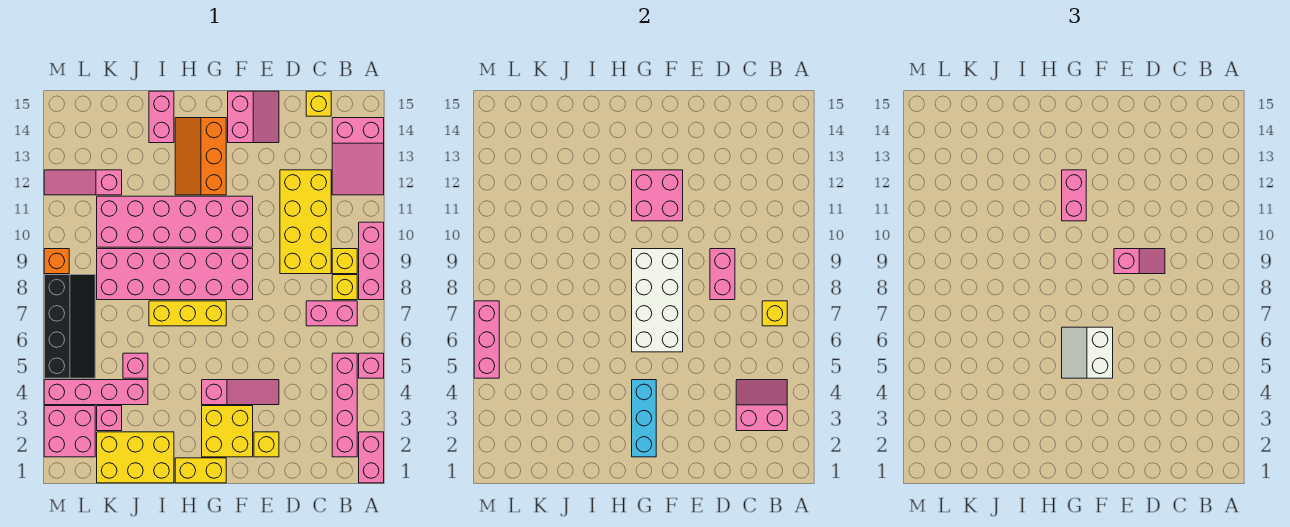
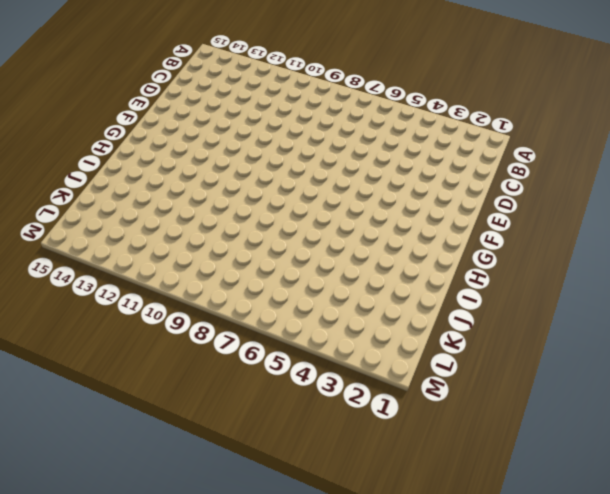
none -> pink brick A1:A2 level 1
none -> pink brick A5 level 1
none -> pink brick A8:A10 level 1
none -> pink slope A12:B14 level 1 top 14

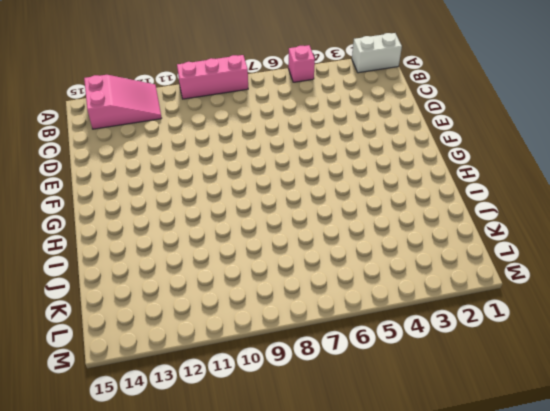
white brick A1:A2 level 1 -> pink brick A1:A2 level 1
none -> pink brick B2:B5 level 1
none -> pink brick B7:C7 level 1
none -> yellow brick B8 level 1
none -> yellow brick B9 level 1

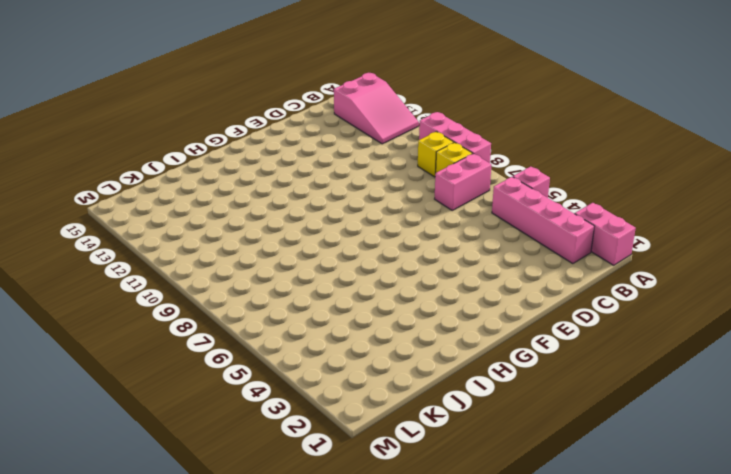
none -> yellow brick C9:D12 level 1
none -> yellow brick C15 level 1
none -> yellow brick E2 level 1
none -> pink slope E4:G4 level 1 top G

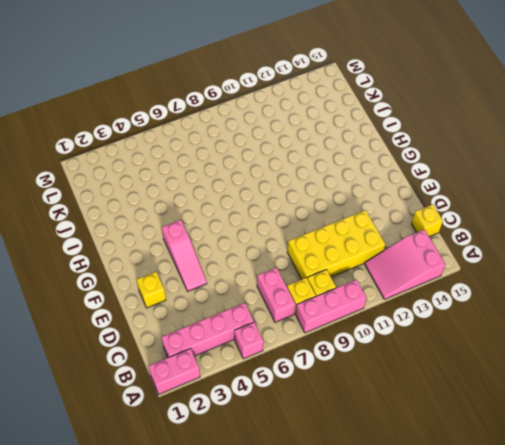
none -> pink slope E14:F15 level 1 top F
none -> yellow brick F2:G3 level 1
none -> pink brick F8:K9 level 1
none -> pink brick F10:K11 level 1

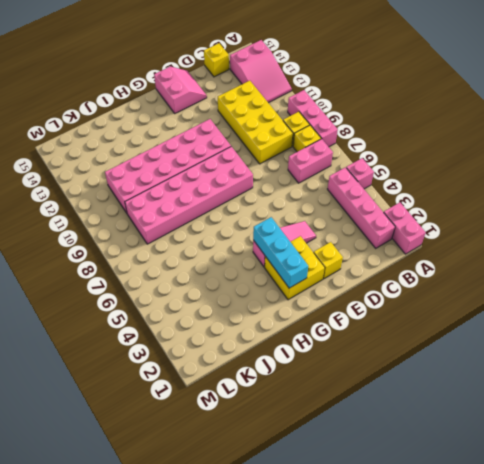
none -> yellow brick G1:H1 level 1
none -> yellow brick G7:I7 level 1
none -> orange slope G12:H14 level 1 top G
none -> yellow brick I1:K2 level 1

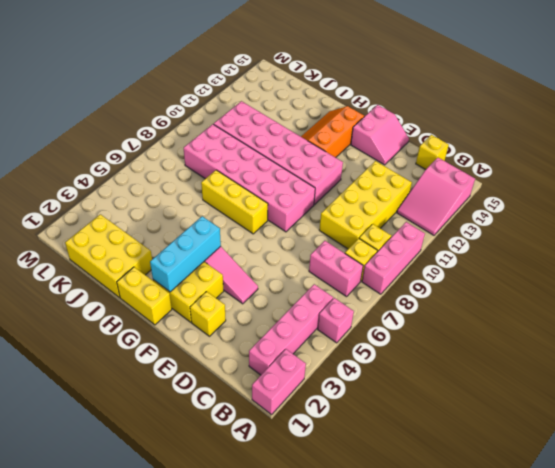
none -> pink brick I14:I15 level 1
none -> pink brick J4:M4 level 1
none -> pink brick J5 level 1
none -> pink brick K3 level 1

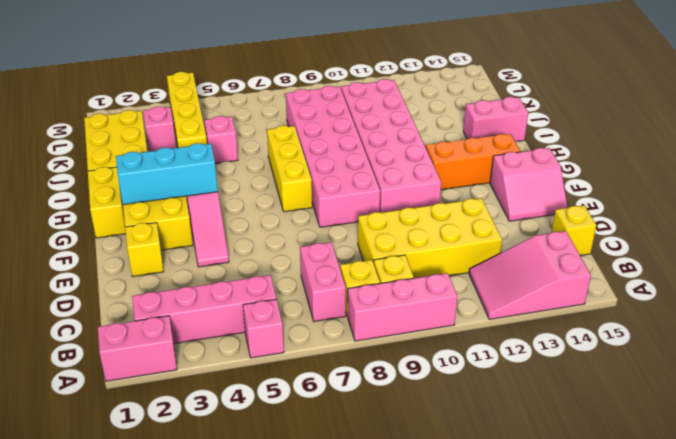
yellow brick J4:M4 level 1 -> pink brick J4:M4 level 1
none -> pink slope K12:M12 level 1 top K
none -> pink brick L2:M3 level 1
none -> black slope L5:M8 level 1 top M
none -> orange brick M9 level 1

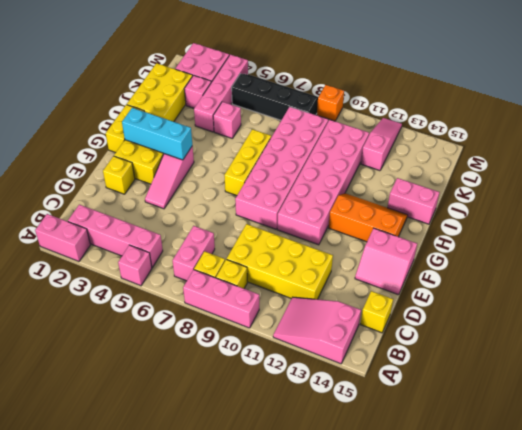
black slope L5:M8 level 1 top L -> black slope L5:M8 level 1 top M
none -> pink slope B3:C4 level 2 top 3
none -> yellow brick B7 level 2
none -> pink brick D8:D9 level 2
none -> white brick F6:G9 level 2

